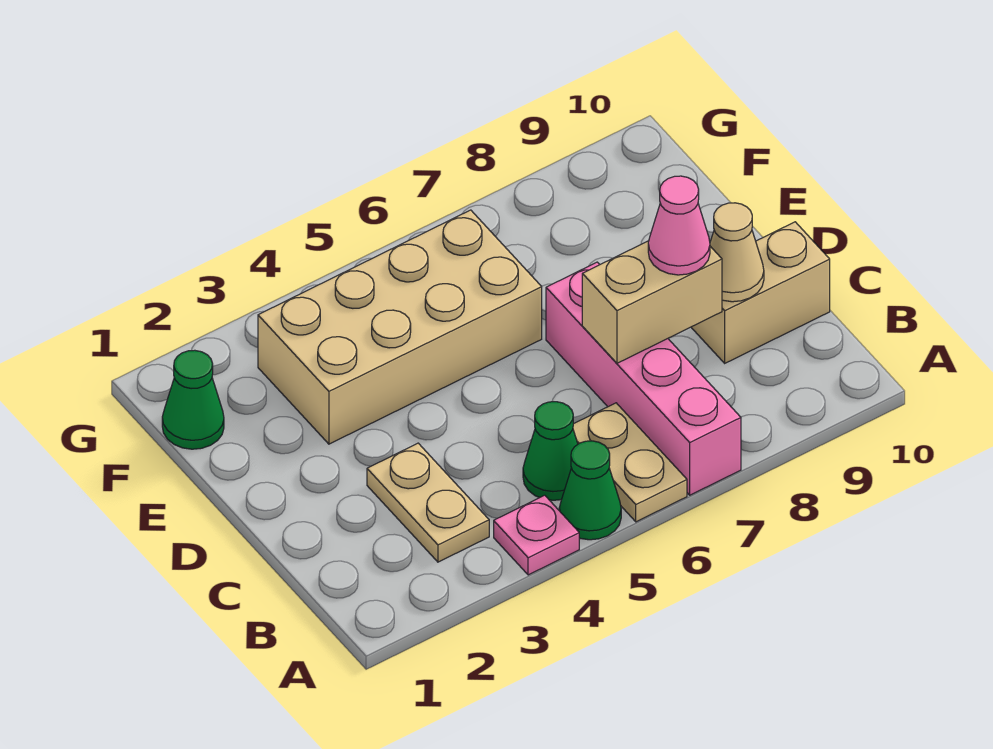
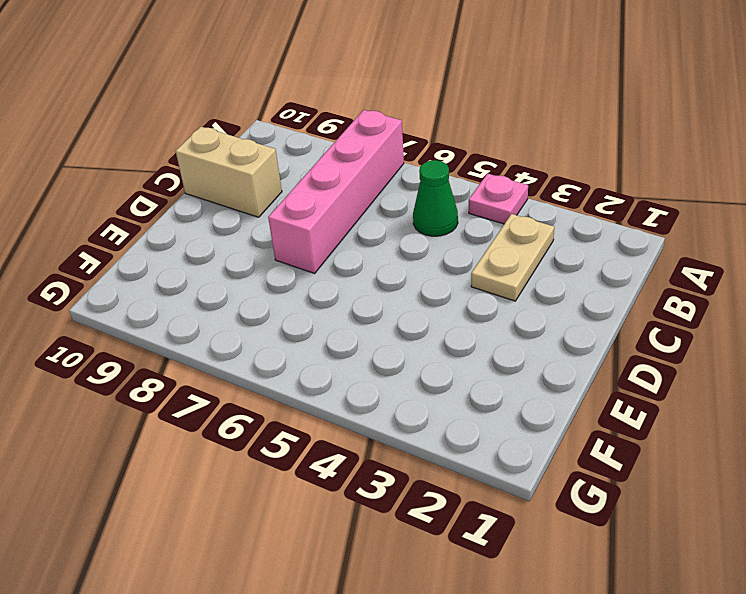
none -> green cone A5 level 1
none -> tan plate A6:B6 level 1
none -> tan brick E3:F6 level 1

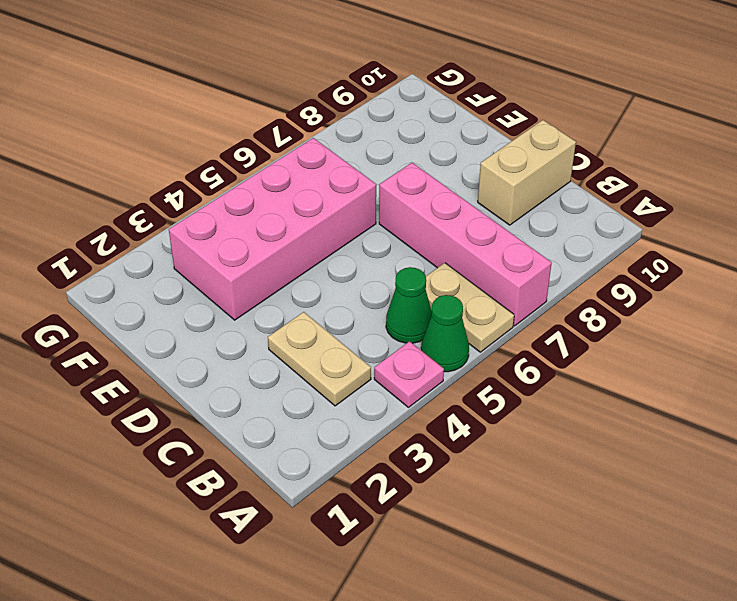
pink brick E3:F6 level 1 -> tan brick E3:F6 level 1
none -> green cone F1 level 1
none -> tan brick C7:C8 level 2
none -> tan cone C9 level 2

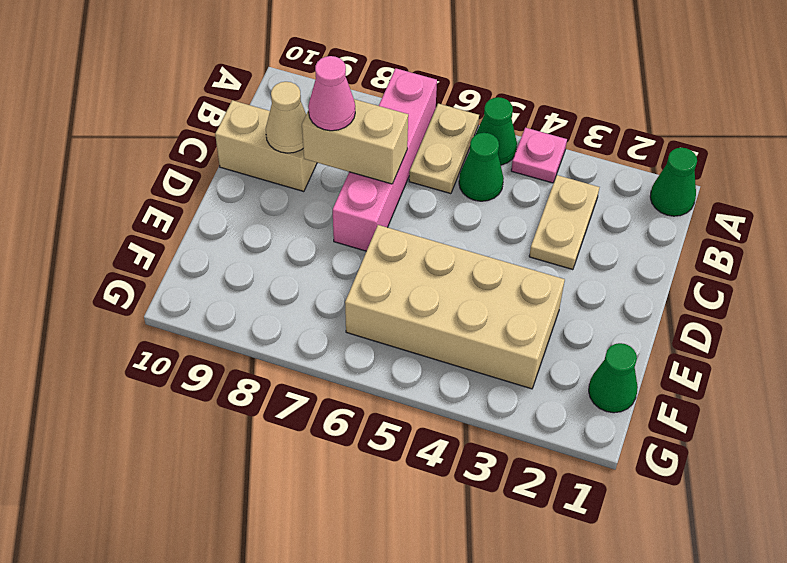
green cone A1 level 1 -> none

